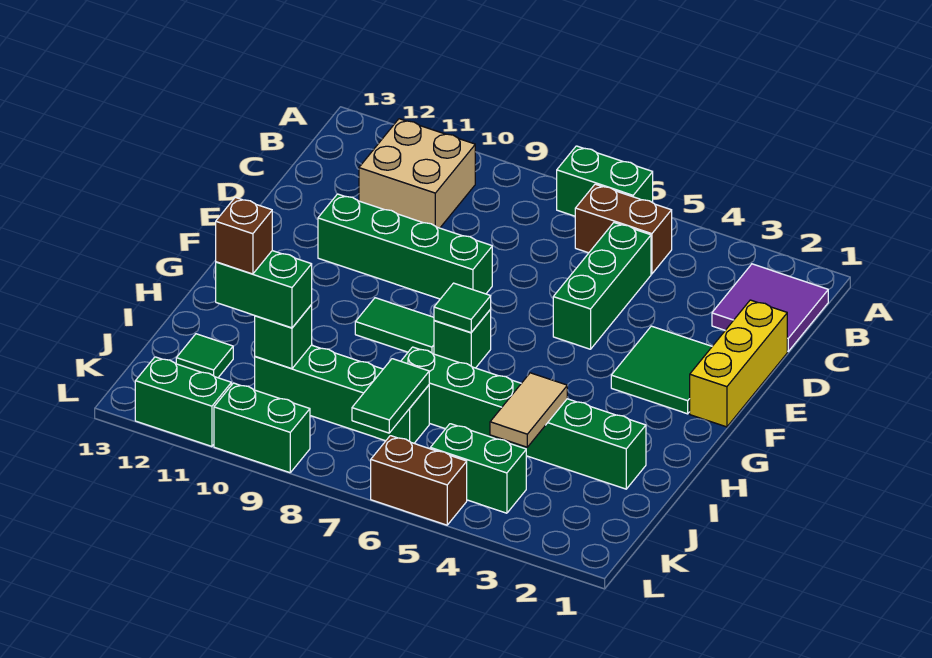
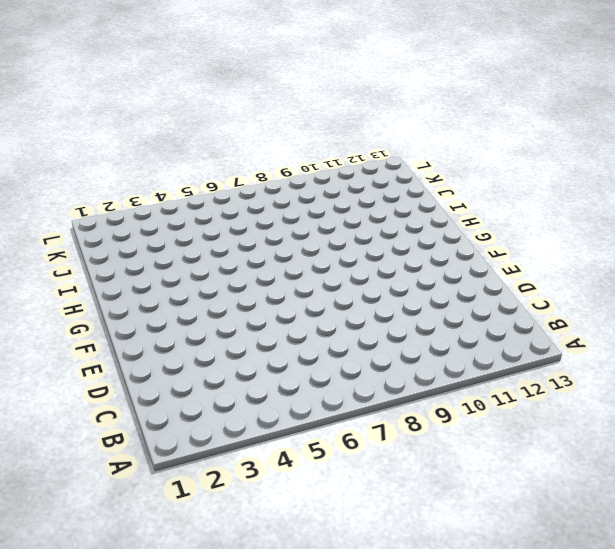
none -> green brick A6:A7 level 1
none -> purple tile B1:C2 level 1
none -> brown brick B5:B6 level 1

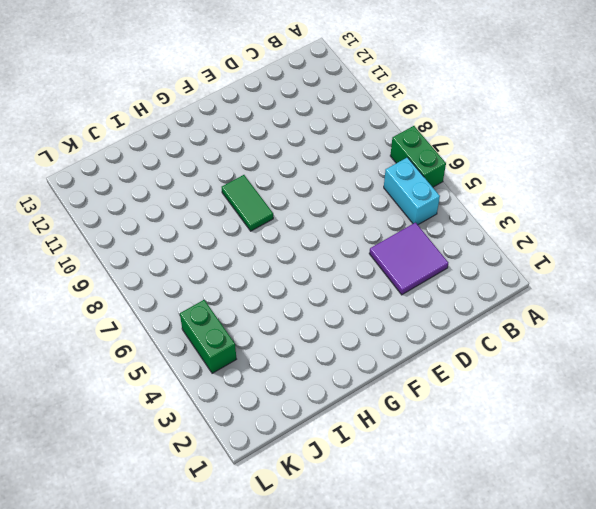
cyan brick B5:B6 level 1 -> brown brick B5:B6 level 1
purple tile C3:D4 level 1 -> purple tile B1:C2 level 1
none -> tan brick B10:C11 level 1
none -> green brick C5:E5 level 1
none -> yellow brick D1:F1 level 1

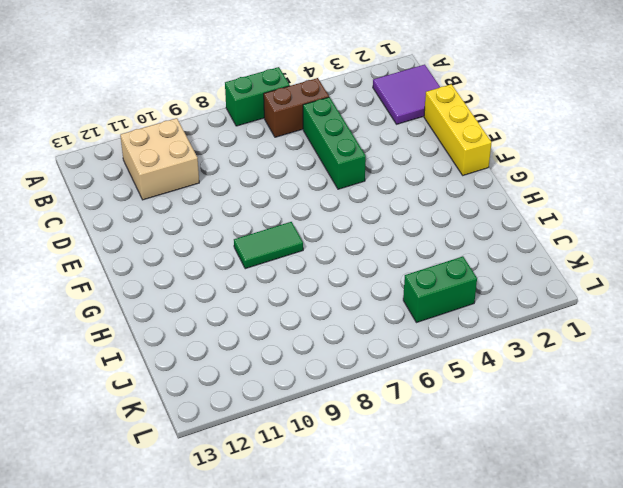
none -> green tile E2:F3 level 1
none -> green brick E8:E11 level 1
none -> green brick G7 level 1

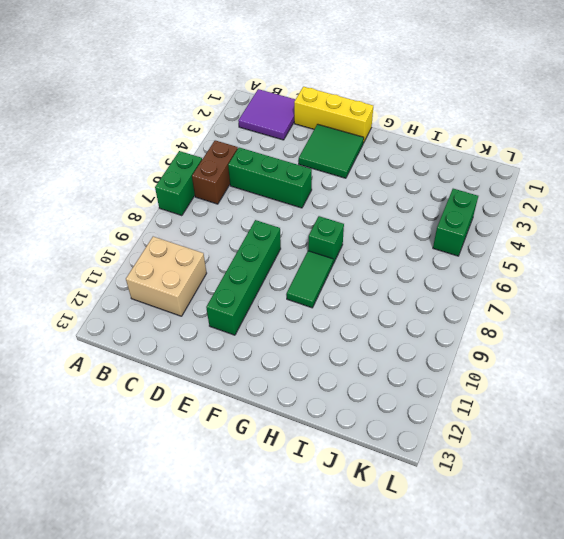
none -> green brick I2:I7 level 1
none -> green brick J7:J10 level 1
none -> green tile J12 level 1

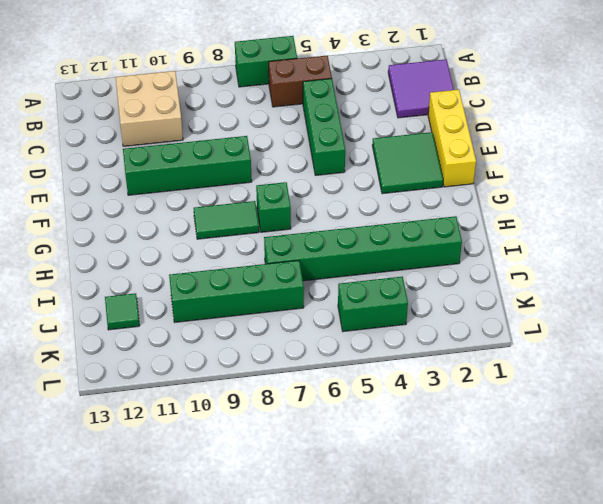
none -> brown brick L5:L6 level 1
none -> green brick L9:L10 level 1
none -> green brick L11:L12 level 1

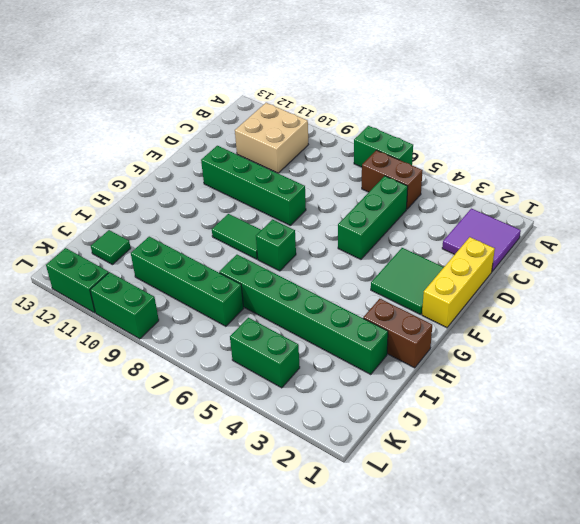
brown brick H1:H2 level 1 -> brown brick L5:L6 level 1
none -> green tile G7 level 2
none -> tan tile I4:J4 level 2
none -> green tile J7:K7 level 2

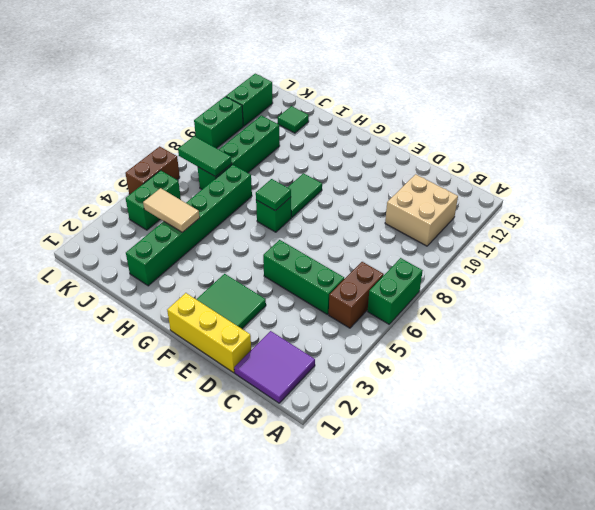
none -> green brick E8:E11 level 1
none -> green brick J10 level 2
none -> green brick J10:J11 level 3

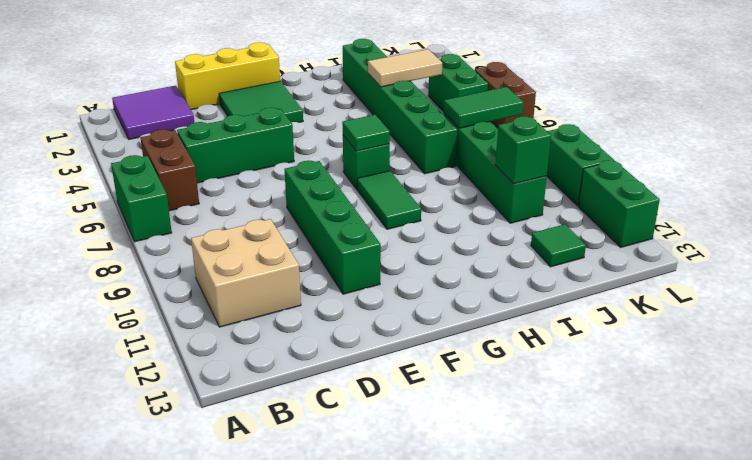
none -> green brick J10:J11 level 3
none -> brown brick J11 level 4

